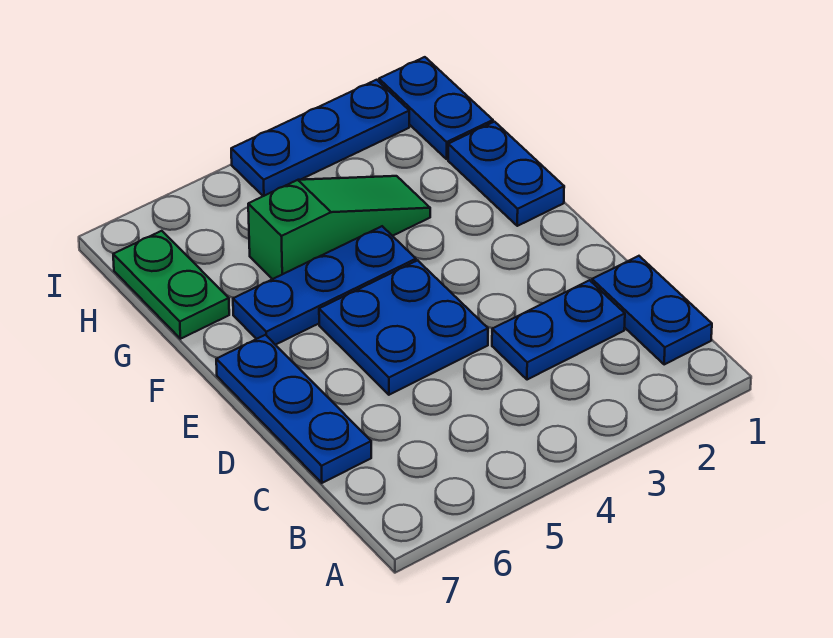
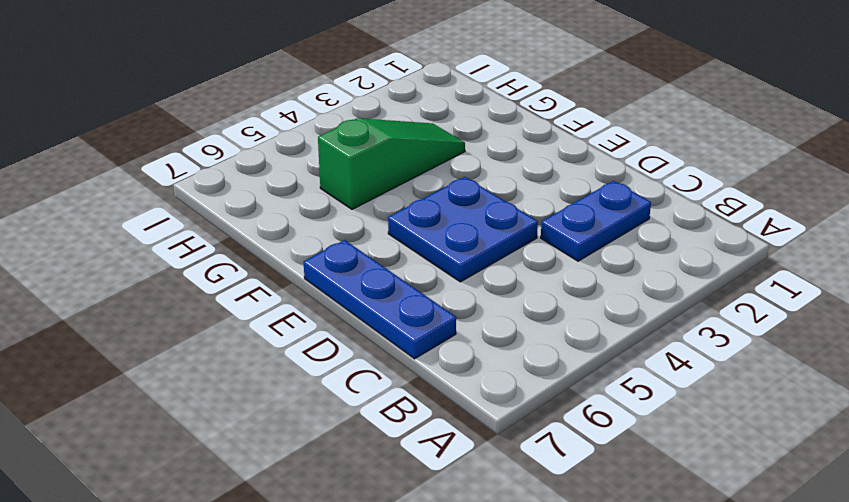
none -> blue plate B1:C1 level 1
none -> blue plate F1:G1 level 1

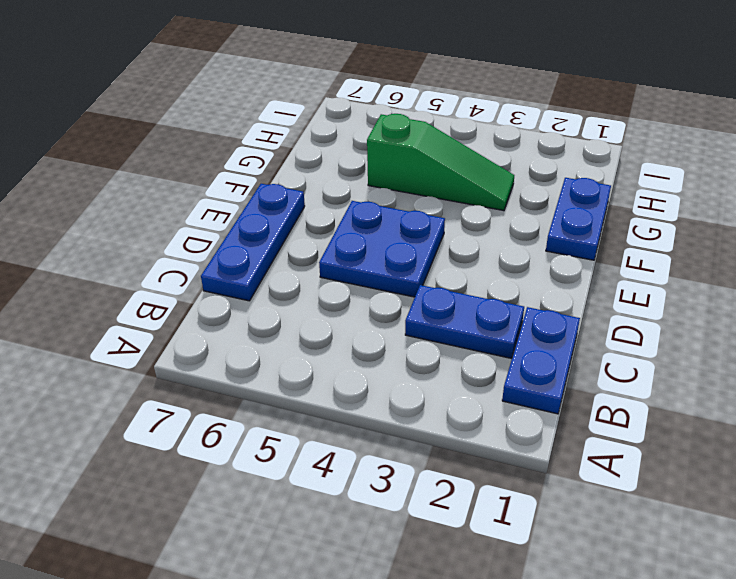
none -> blue plate F4:F6 level 1
none -> green plate G7:H7 level 1

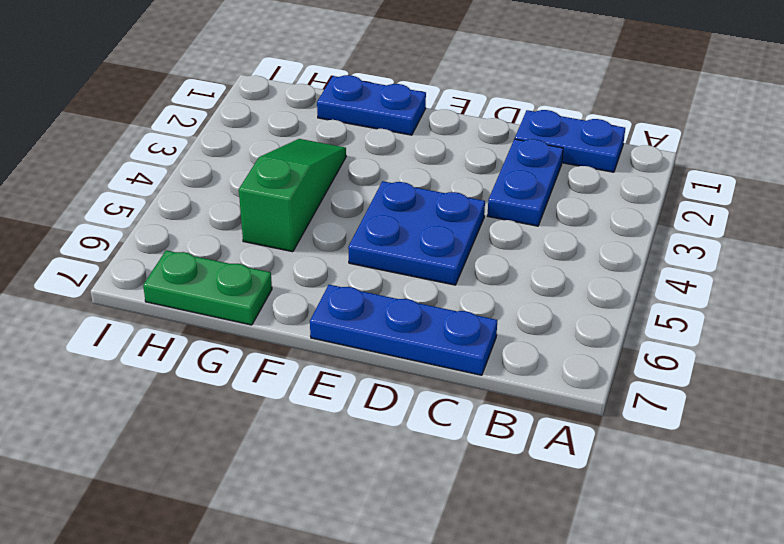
none -> blue plate F4:F6 level 1
none -> blue plate H1:I1 level 1

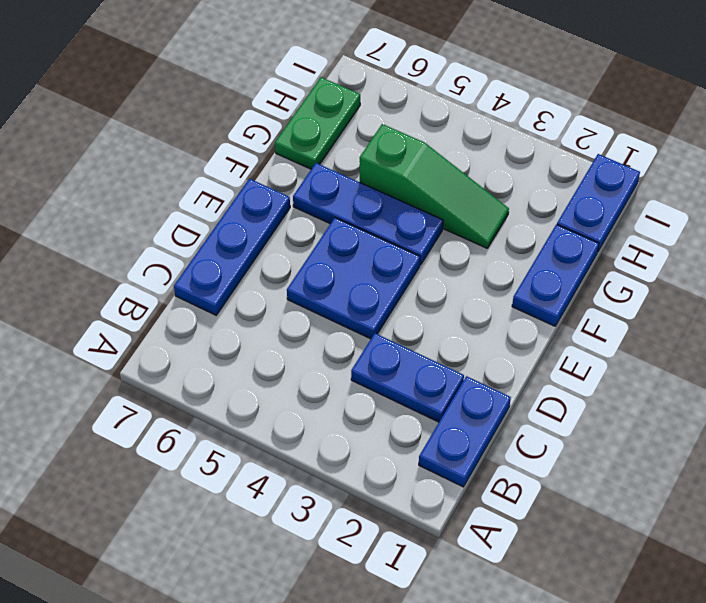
none -> blue plate I2:I4 level 1

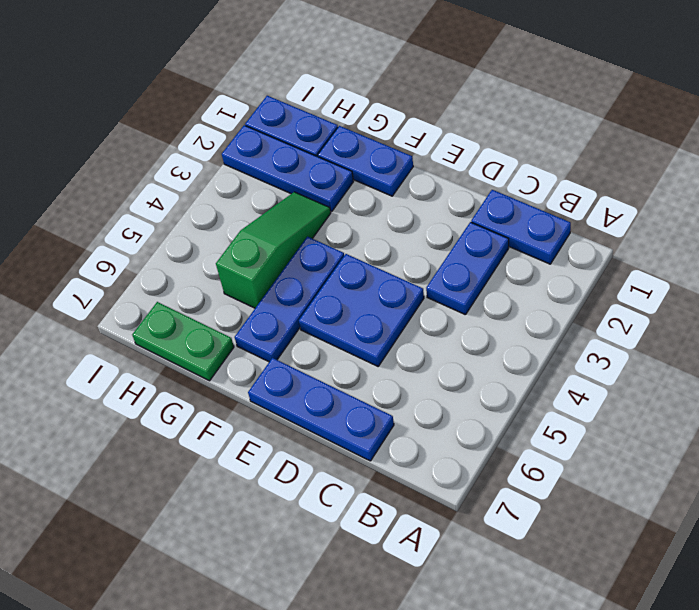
blue plate G2:I2 level 1 -> blue plate I2:I4 level 1

